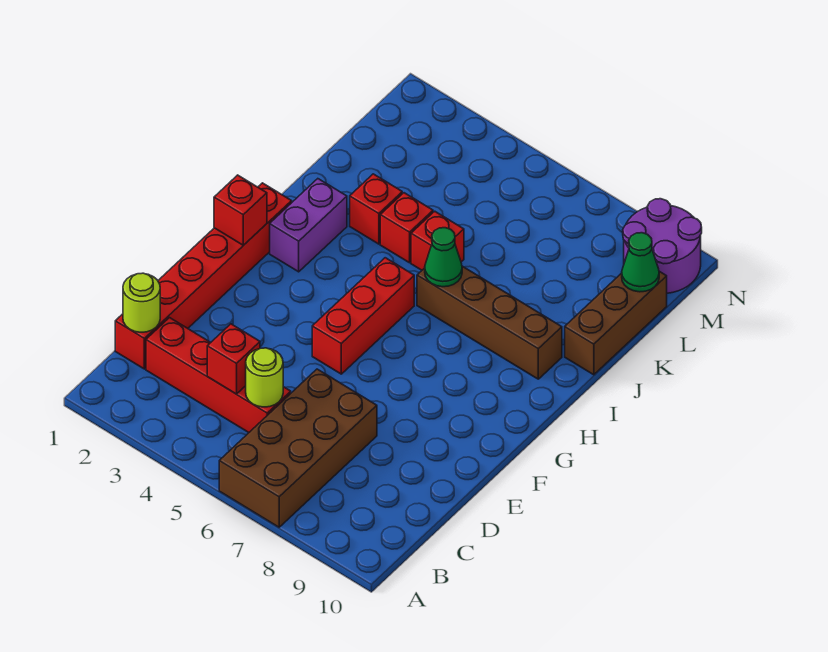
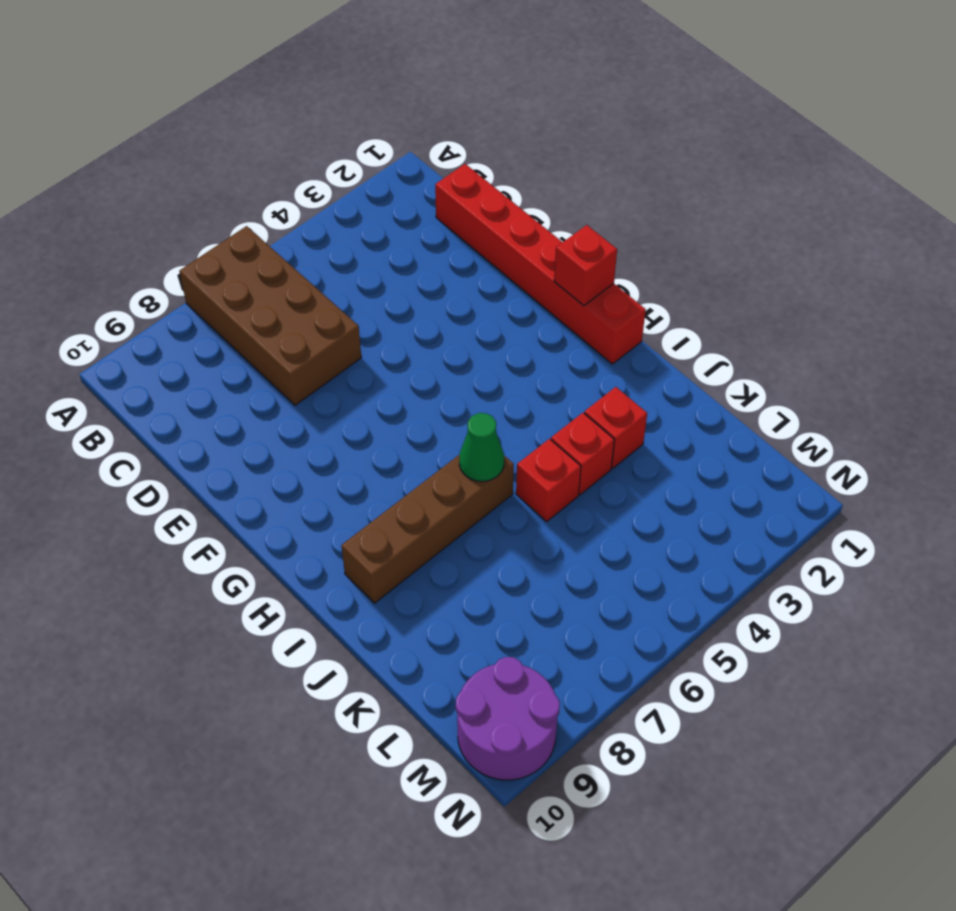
none -> red brick C2:C5 level 1
none -> red brick F5:H5 level 1
none -> purple brick H2:I2 level 1

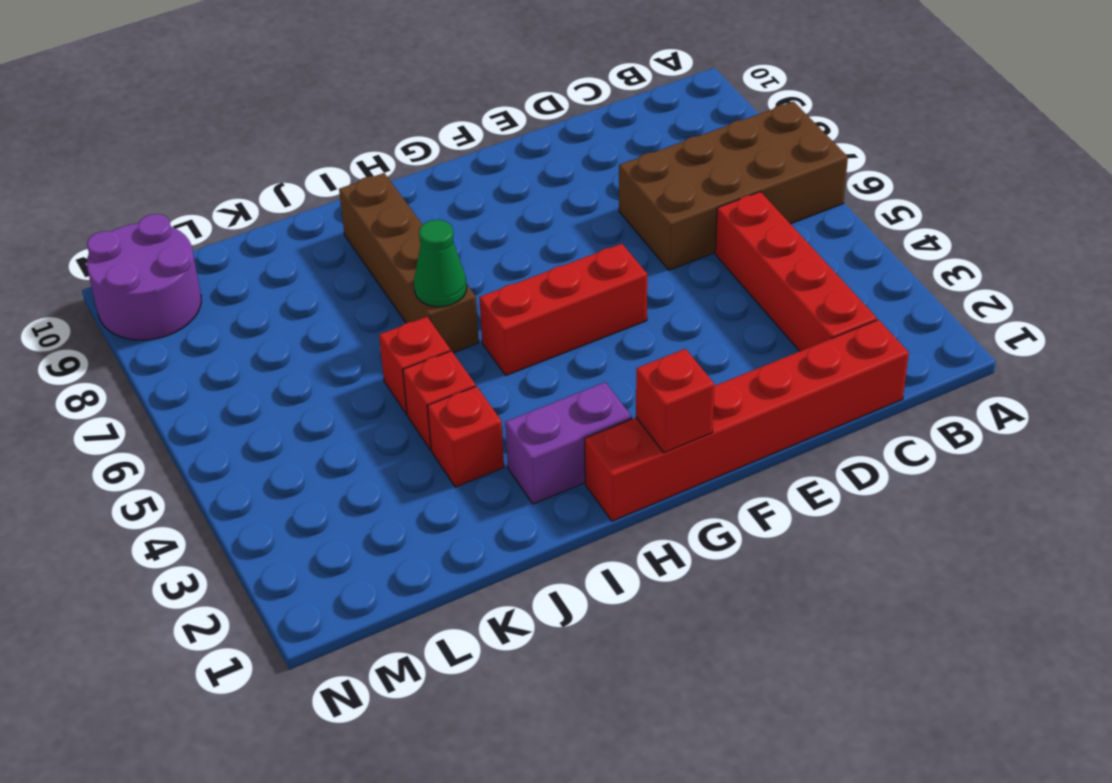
none -> brown brick J10:L10 level 1
none -> lime round brick C1 level 2
none -> red brick C4 level 2

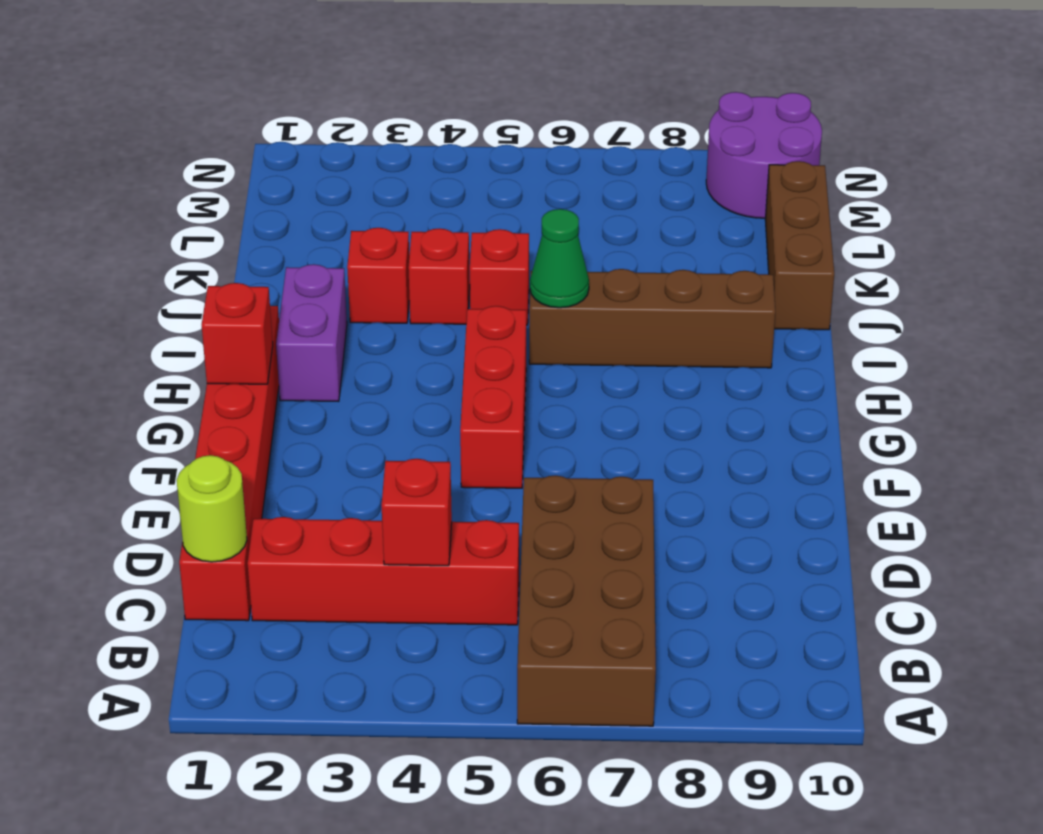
none -> lime round brick C5 level 2
none -> green cone L10 level 2

